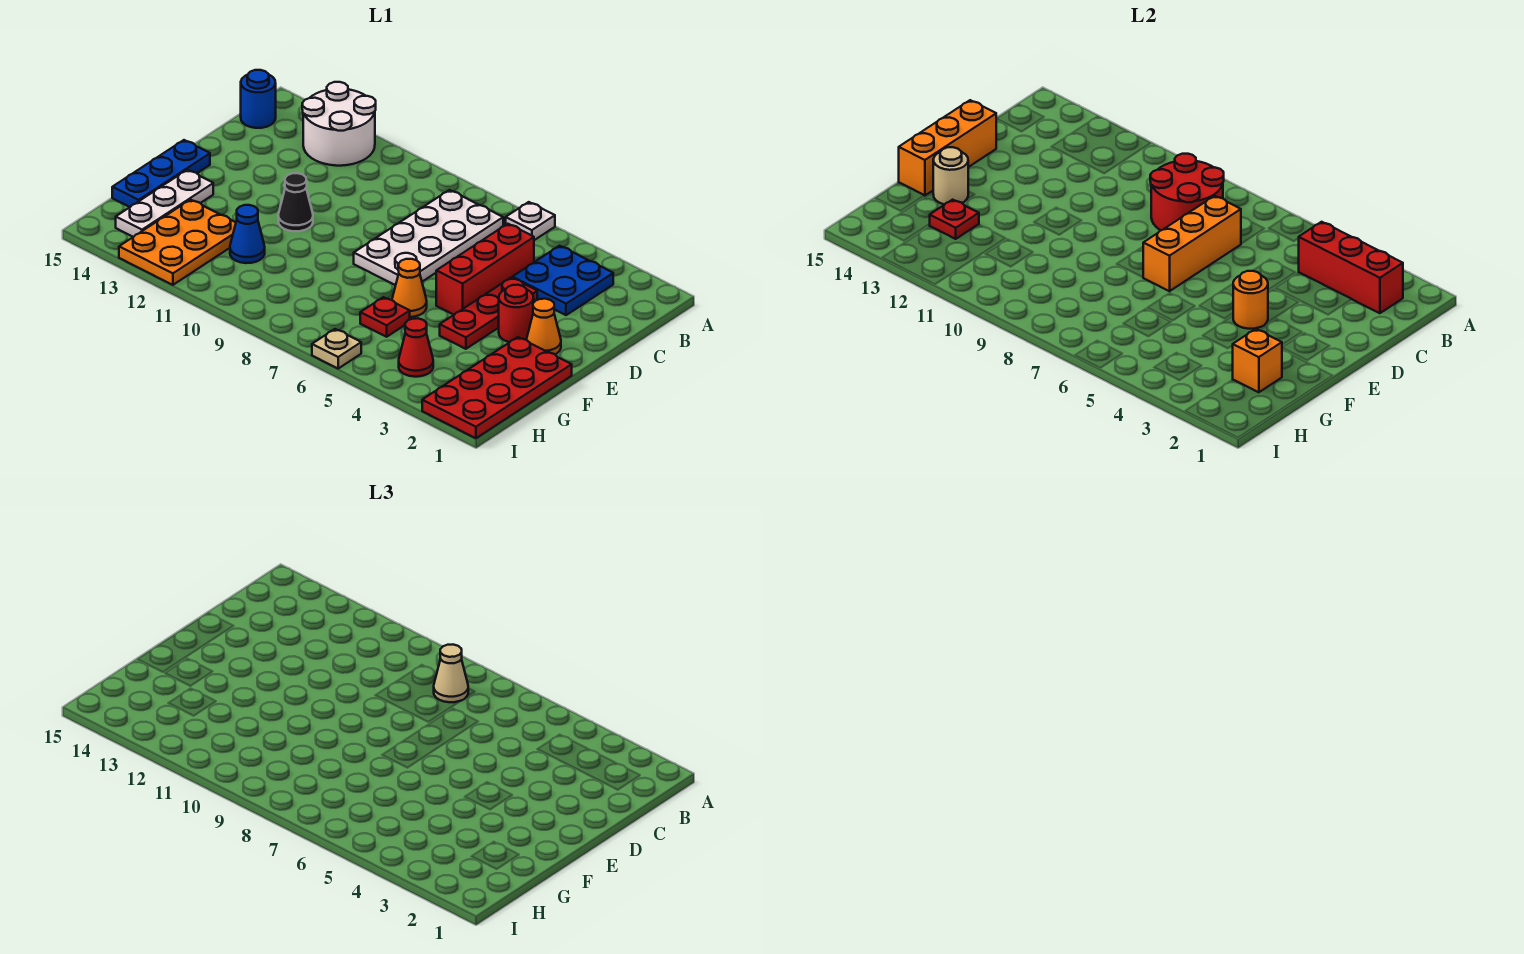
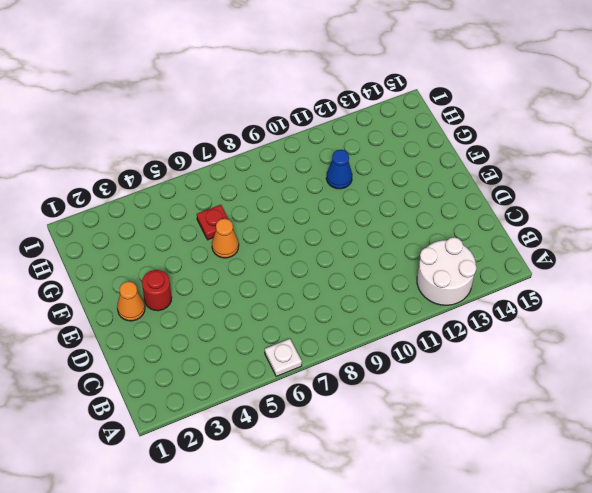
none -> blue plate B3:C4 level 1
none -> white plate B7:E8 level 1
none -> blue round brick B15 level 1

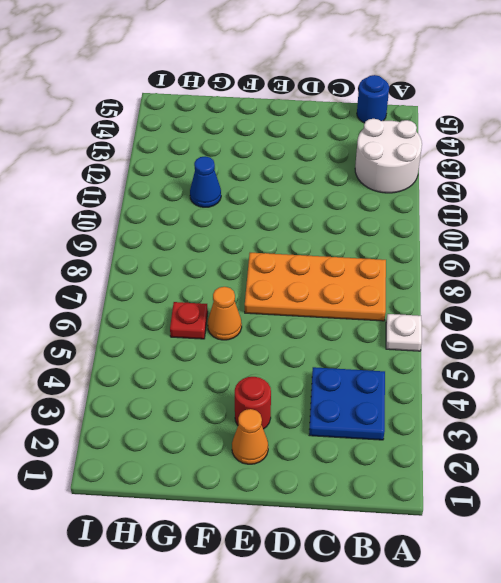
orange plate B7:E8 level 1 -> white plate B7:E8 level 1
none -> red brick C5:E5 level 1
none -> red plate D4:F4 level 1
none -> black cone E11 level 1

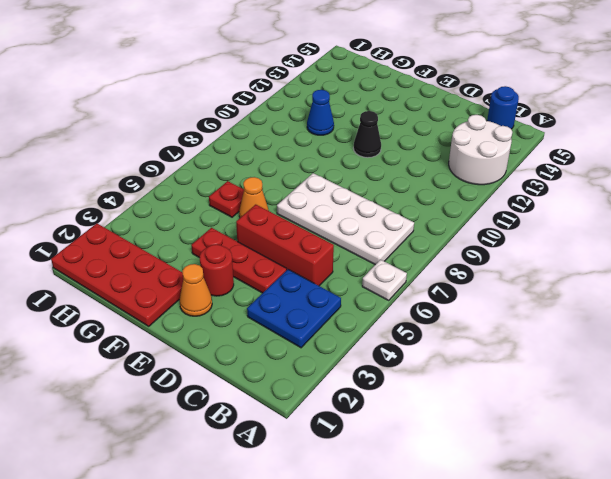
none -> blue plate E15:G15 level 1
none -> white plate F14:H14 level 1
none -> orange plate G12:I13 level 1

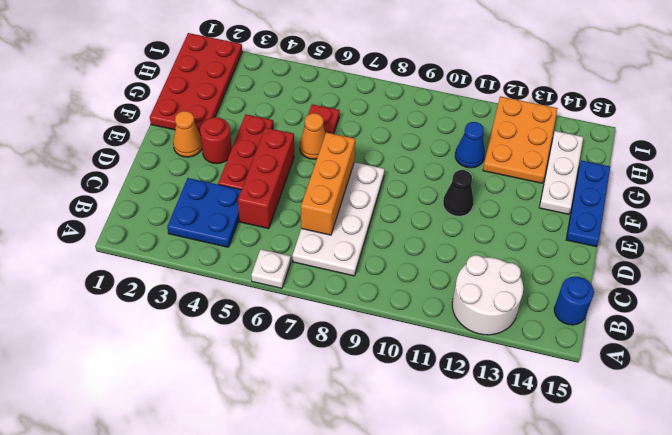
none -> red cone H4 level 1
none -> tan plate I6 level 1
none -> red brick B2:B4 level 2

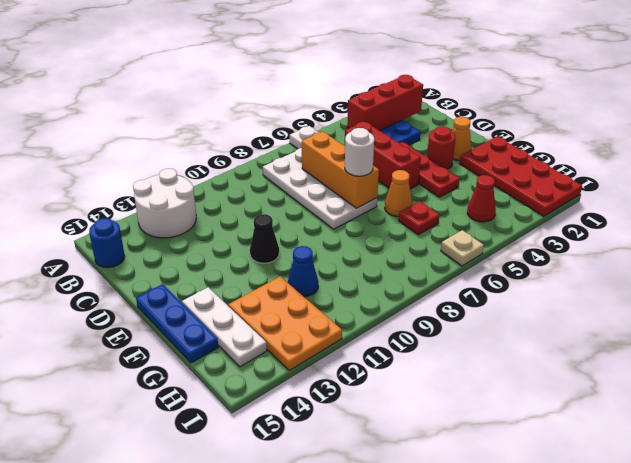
white round brick E7 level 3 -> none
none -> red round brick B8:C9 level 2
none -> orange brick D15:F15 level 2
none -> orange round brick E4 level 2

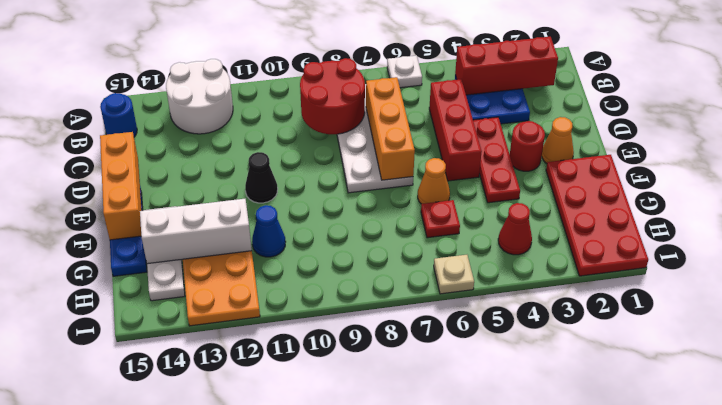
white brick G12:G14 level 2 -> red plate G13 level 2
none -> orange round brick E4 level 2
none -> tan round brick F14 level 2
none -> orange brick G2 level 2

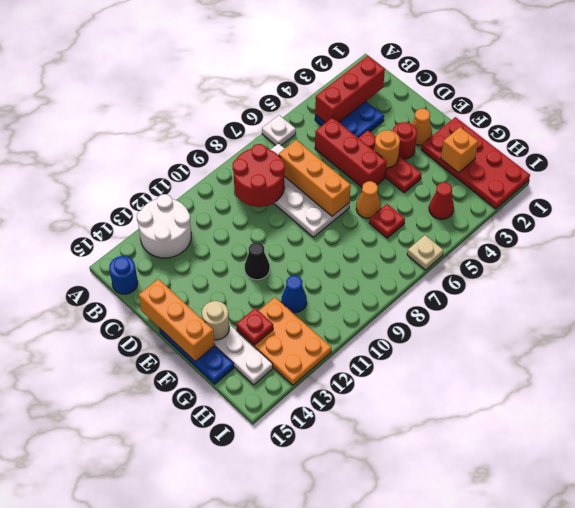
none -> tan cone B8 level 3

